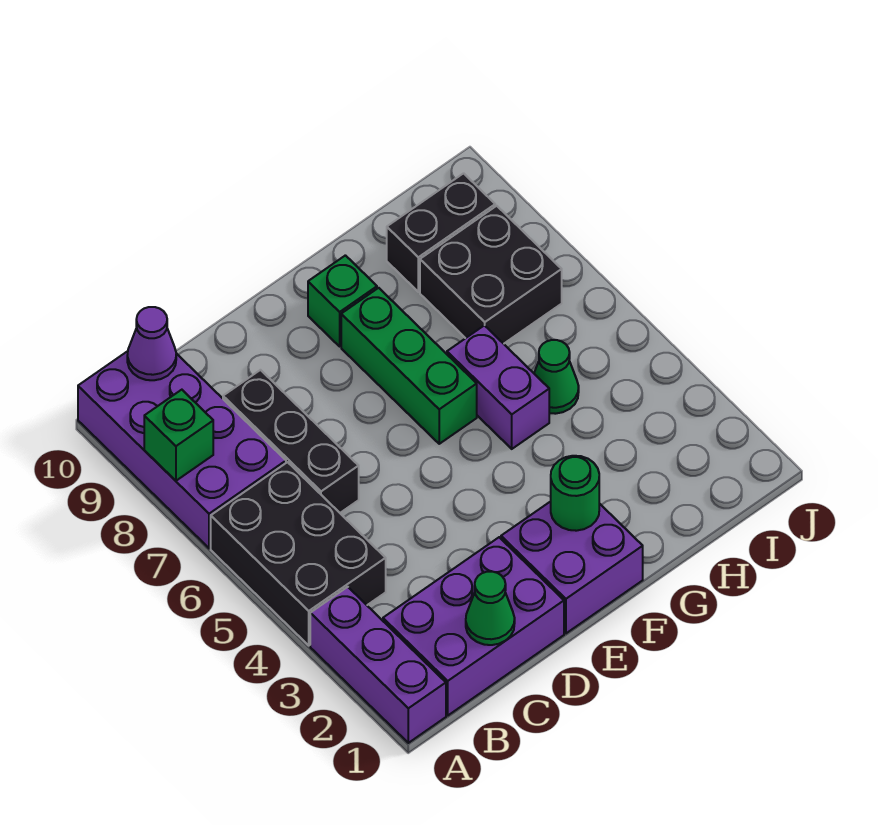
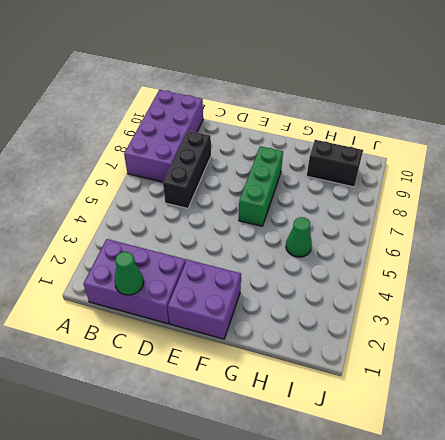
none -> purple brick A1:A3 level 1
none -> black brick A4:B6 level 1
none -> green brick F9 level 1

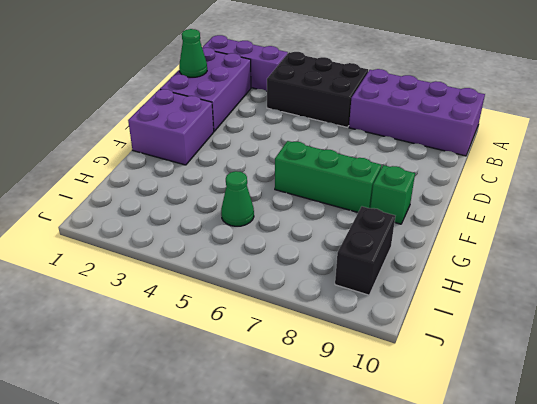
none -> black brick C6:C8 level 1
none -> purple brick G5:G6 level 1
none -> black brick H7:I8 level 1

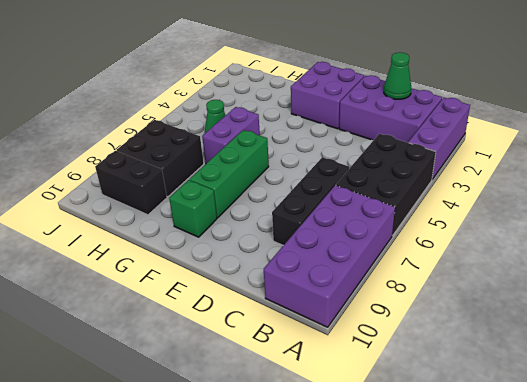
none -> green brick A8 level 2
none -> purple cone B10 level 2
none -> green round brick F2 level 2

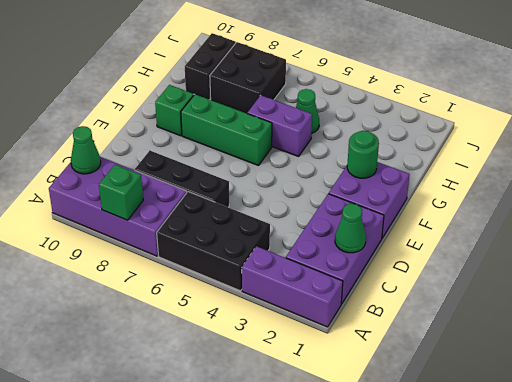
green cone B10 level 2 -> purple cone B10 level 2

